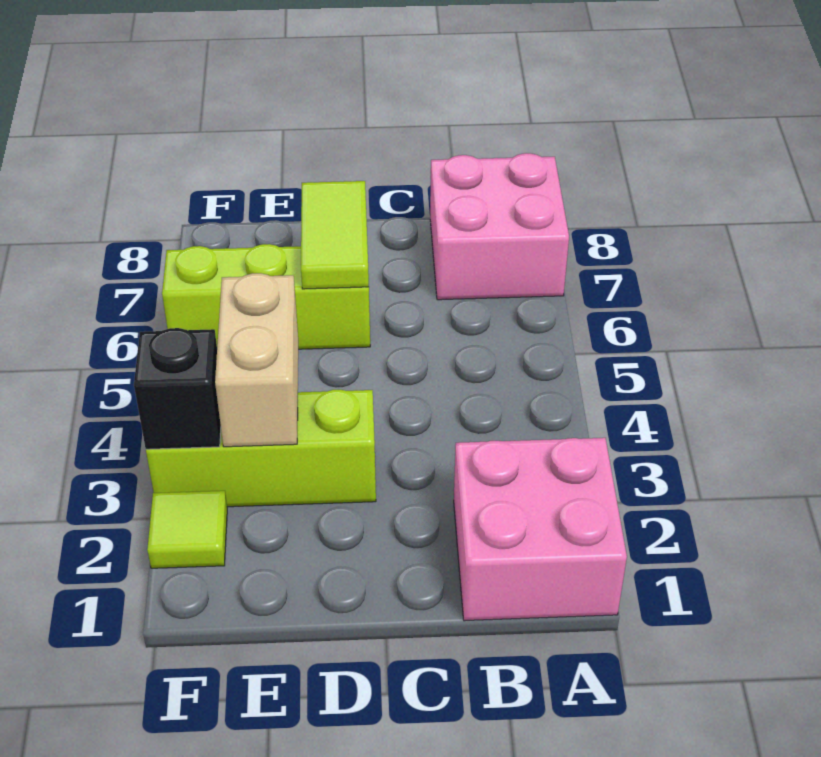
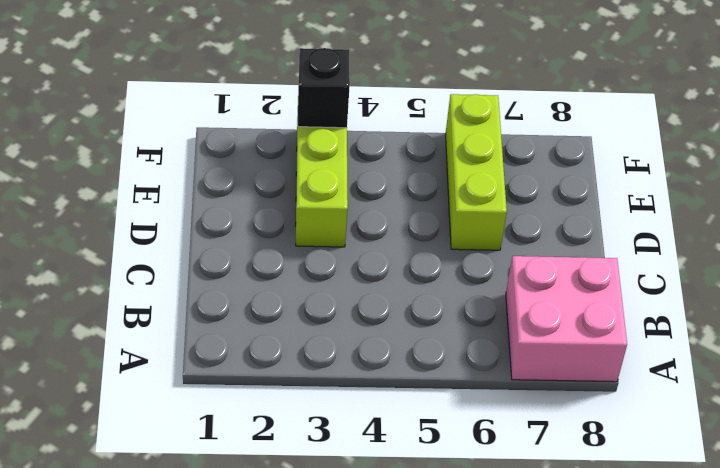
none -> pink brick A1:B2 level 1
none -> lime tile F2 level 1

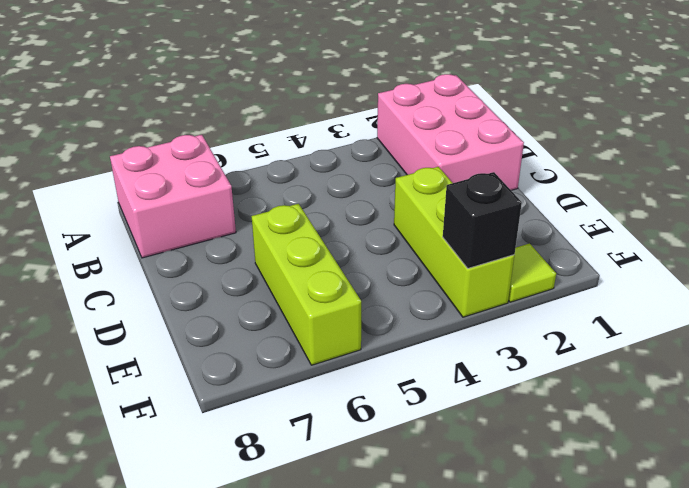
pink brick A1:C2 level 1 -> pink brick A1:B2 level 1
none -> lime tile D6:D7 level 2
none -> tan brick E3:E4 level 2

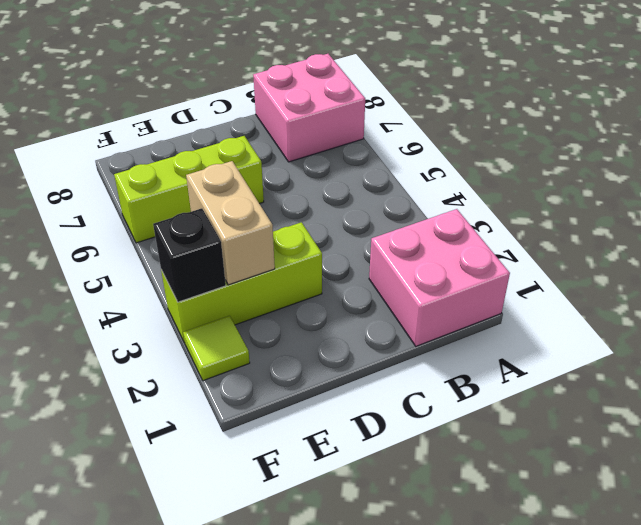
none -> lime tile D6:D7 level 2

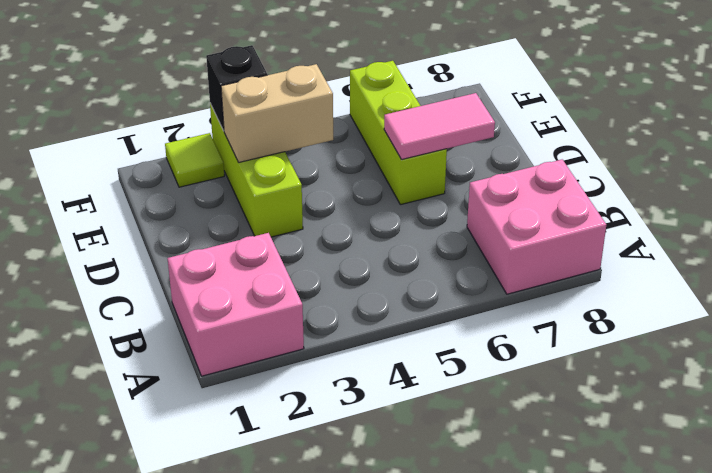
pink tile D6:D7 level 2 -> lime tile D6:D7 level 2

